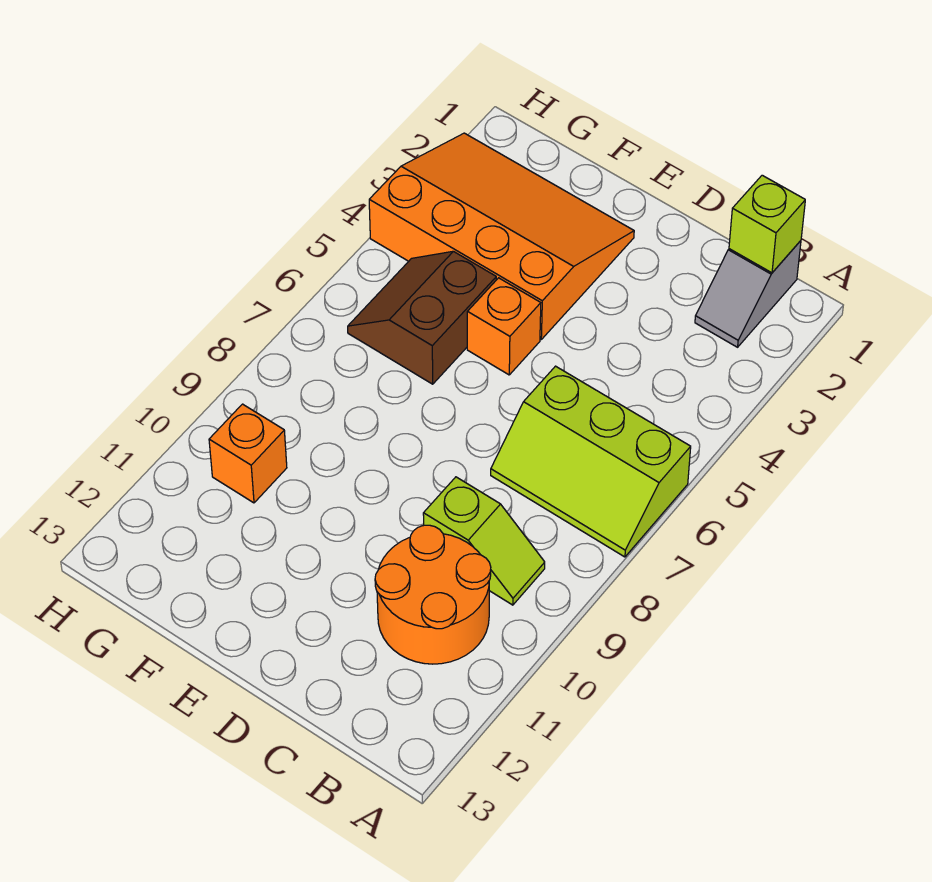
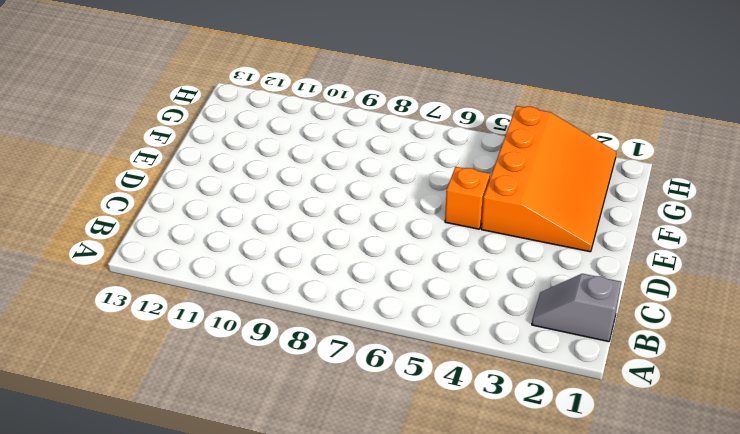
none -> lime slope A6:C7 level 1 top 6
none -> lime slope B9:C9 level 1 top C

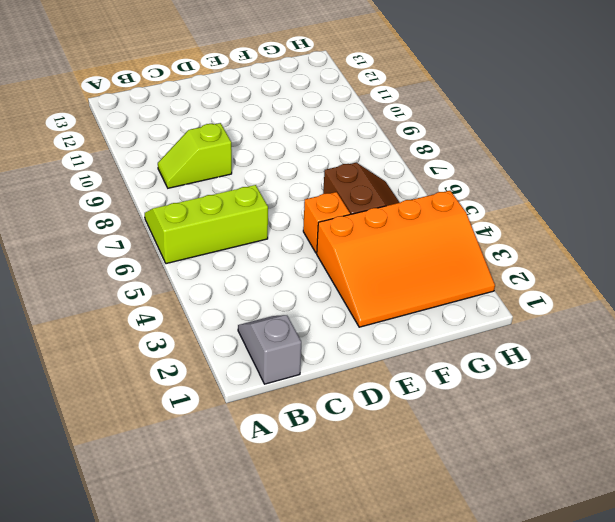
none -> orange round brick B10:C11 level 1
none -> orange brick G10 level 1

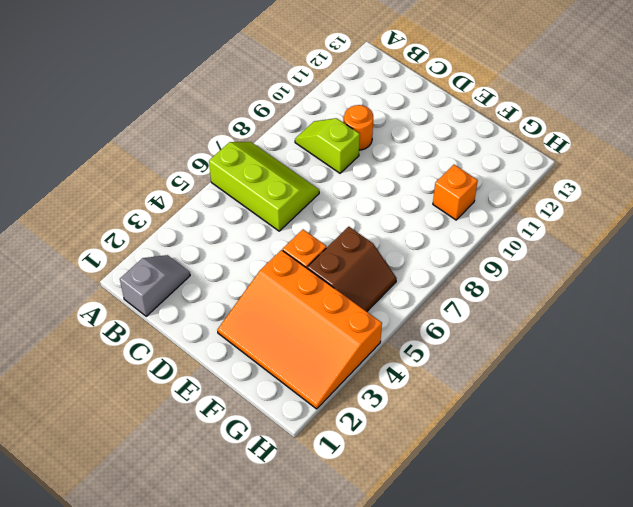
orange round brick C10 level 1 -> orange round brick B10:C11 level 1
none -> lime brick B1 level 2

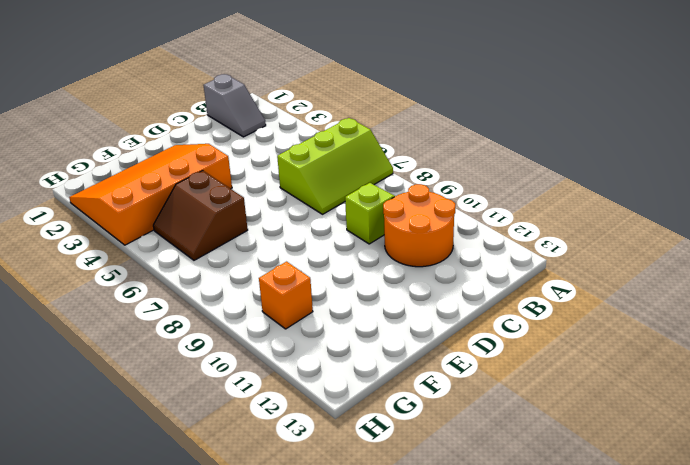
none -> orange brick E5 level 1
none -> lime brick B1 level 2

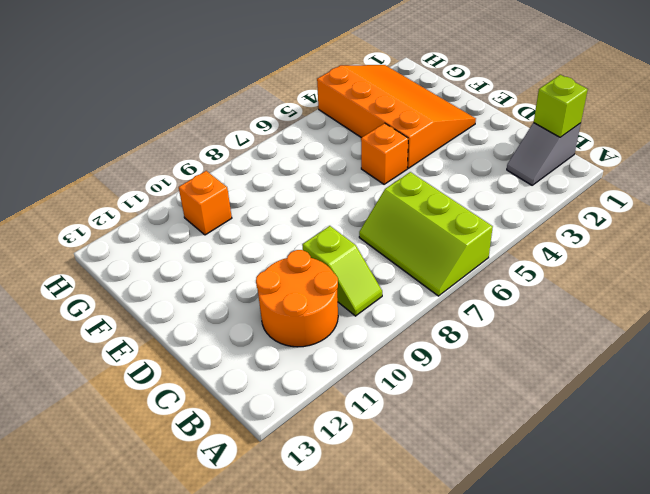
none -> brown slope F5:G6 level 1 top F

